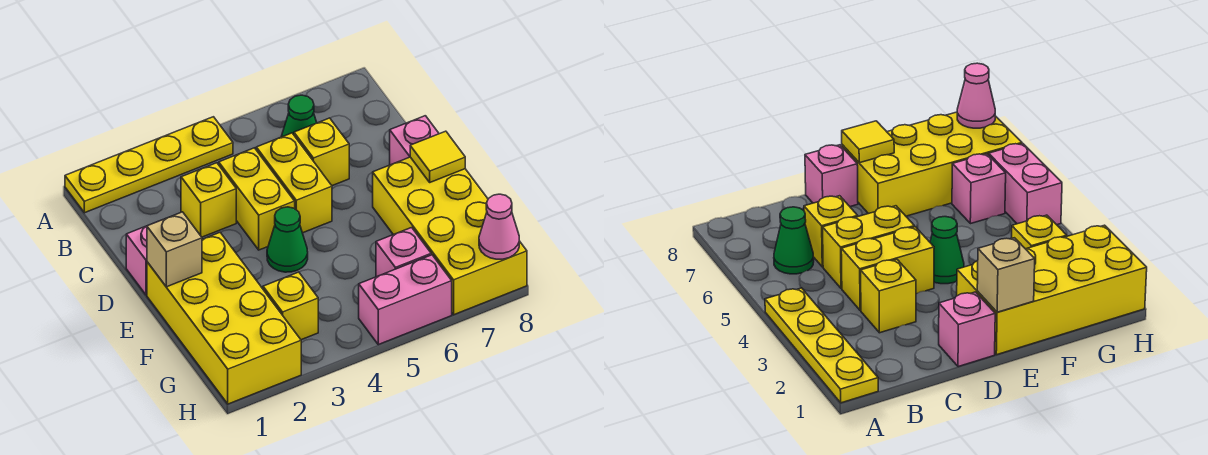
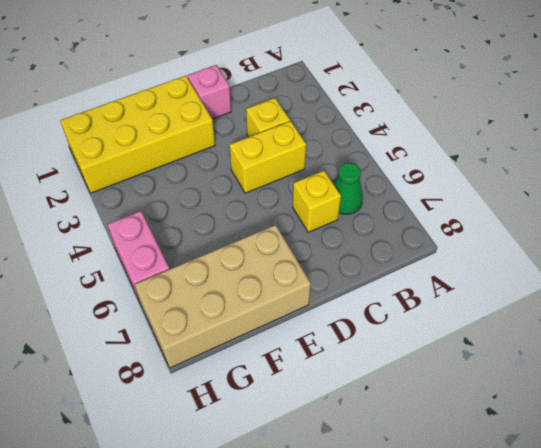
tan brick E7:H8 level 1 -> yellow brick E7:H8 level 1
none -> yellow plate A1:A4 level 1
none -> yellow brick C5:D5 level 1
none -> pink brick D8 level 1

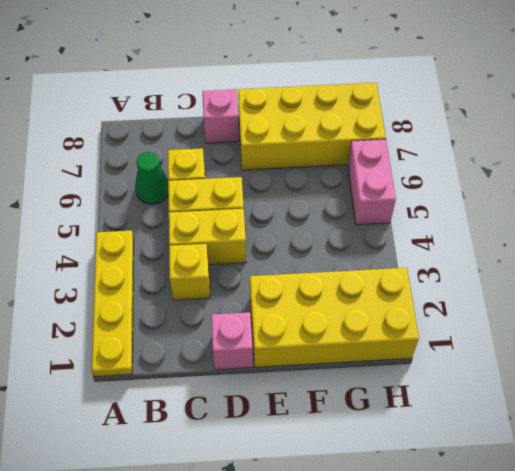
none -> green cone E4 level 1
none -> yellow brick G3 level 1
none -> pink brick G6 level 1

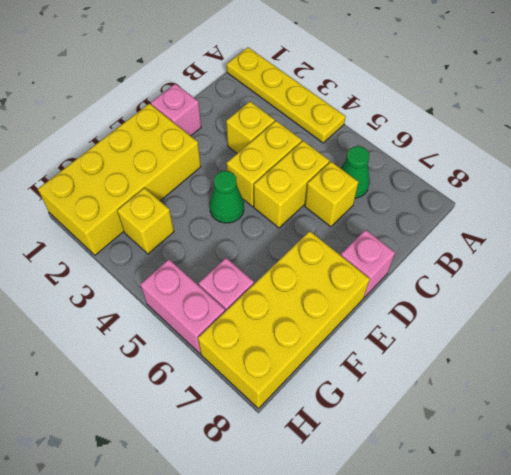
none -> tan brick E1 level 2
none -> yellow tile E8 level 2
none -> pink cone H8 level 2

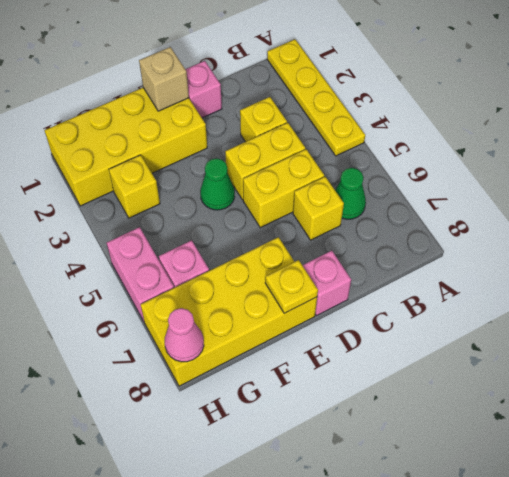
yellow plate E8 level 2 -> yellow tile E8 level 2

